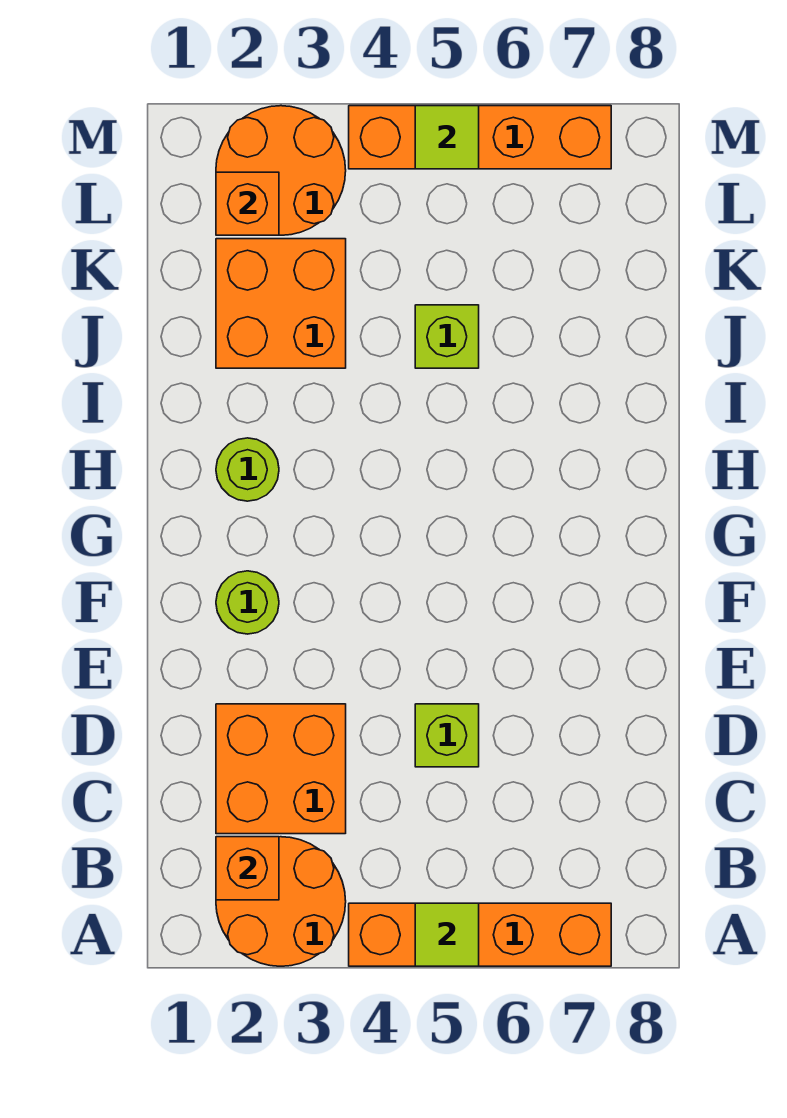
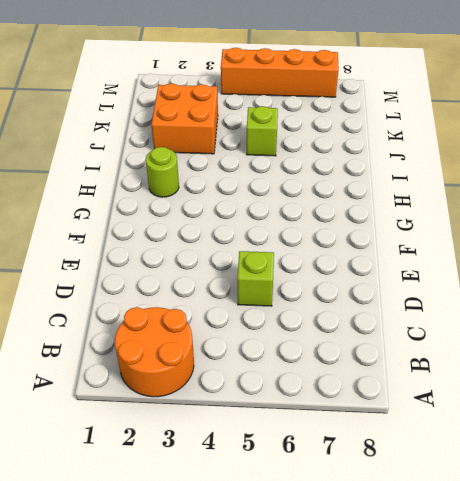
none -> orange brick A4:A7 level 1
none -> orange brick C2:D3 level 1
none -> lime round brick F2 level 1

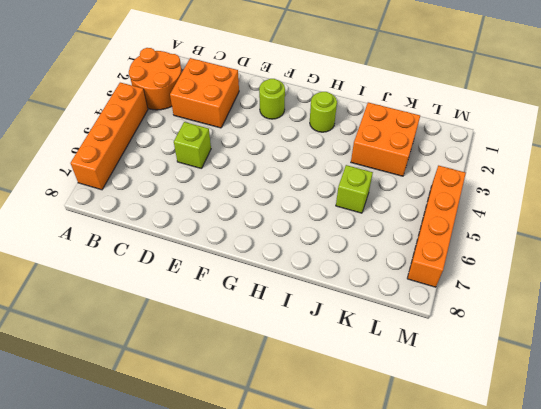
none -> orange round brick L2:M3 level 1
none -> lime tile A5 level 2
none -> orange brick B2 level 2

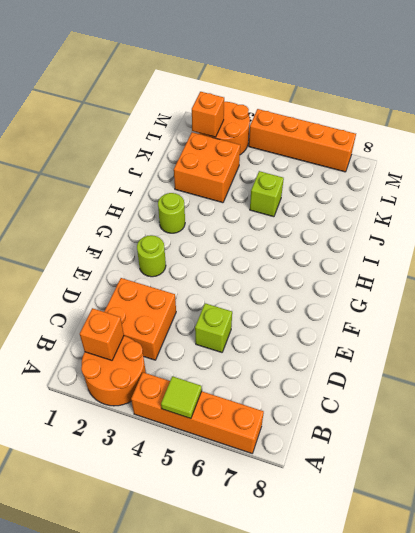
none -> lime tile M5 level 2

